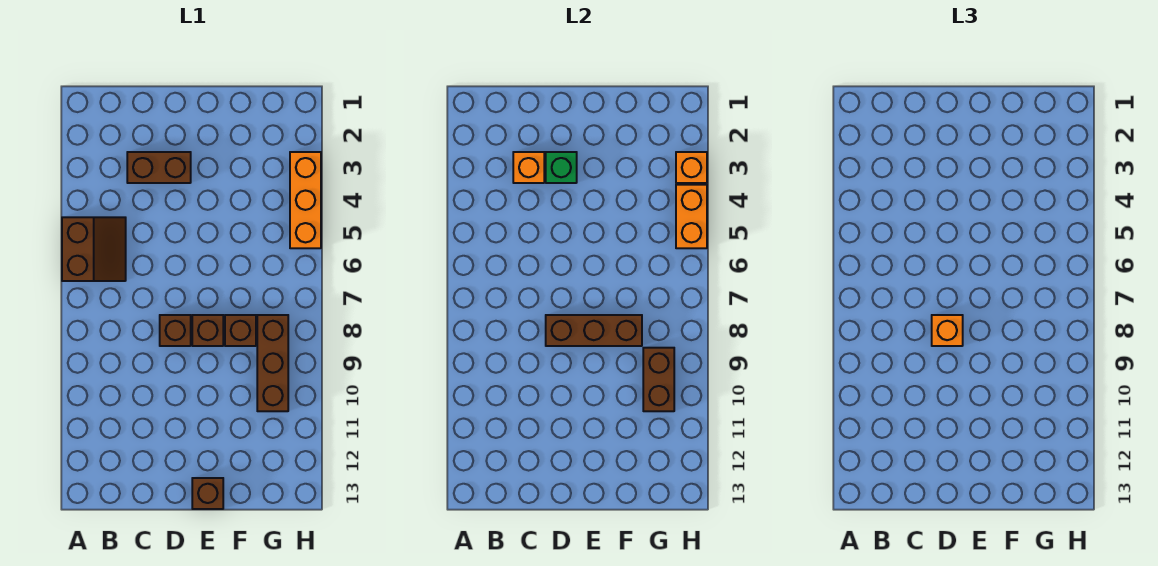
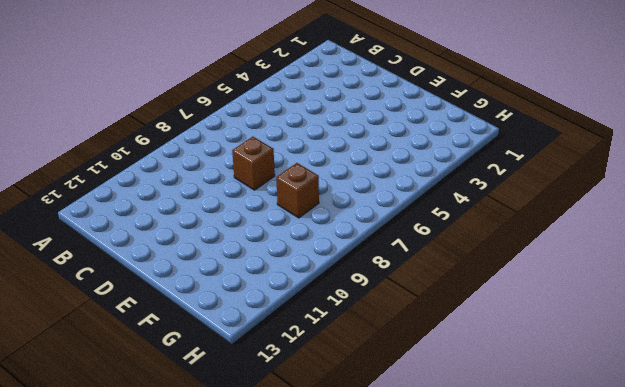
none -> brown slope A5:B6 level 1 top A
none -> brown brick C3:D3 level 1
none -> brown brick E8 level 1

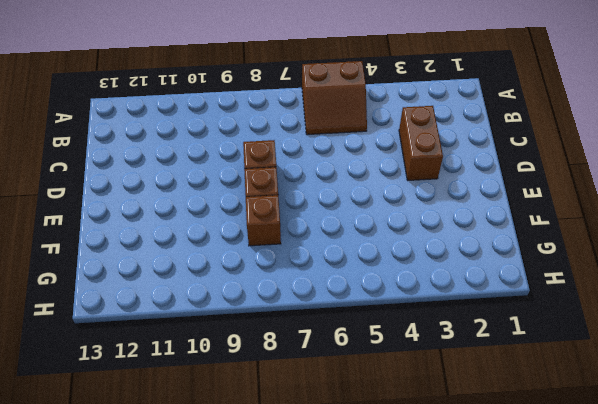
none -> brown brick E13 level 1
none -> brown brick G8:G10 level 1
none -> orange brick H3:H5 level 1

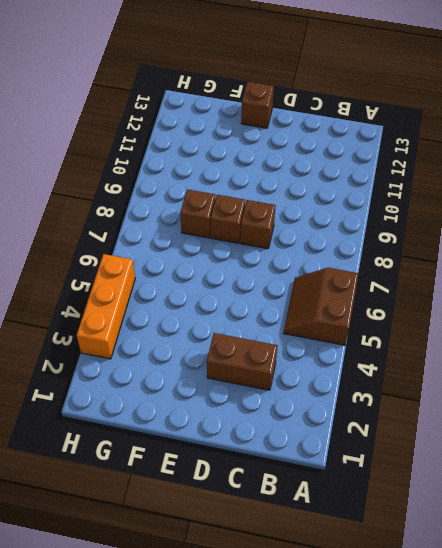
none -> brown brick G8:G10 level 1
none -> orange brick C3 level 2
none -> green brick D3 level 2

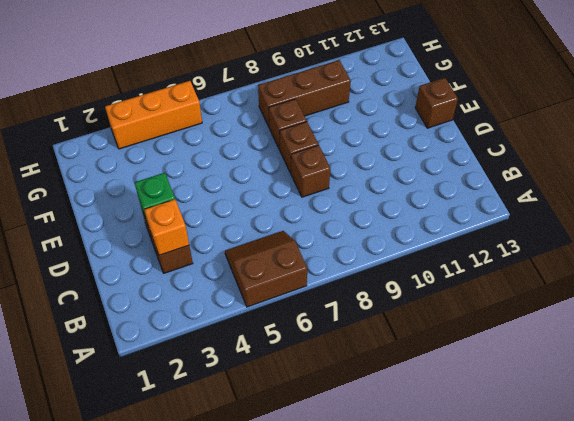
none -> brown brick D8:F8 level 2
none -> brown brick G9:G10 level 2
none -> orange brick H3 level 2

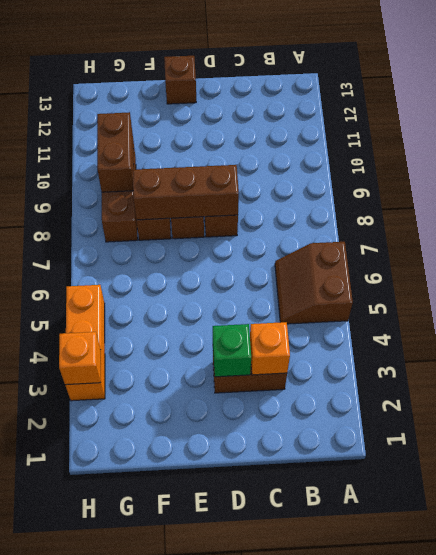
none -> orange brick H4:H5 level 2
none -> orange brick D8 level 3

